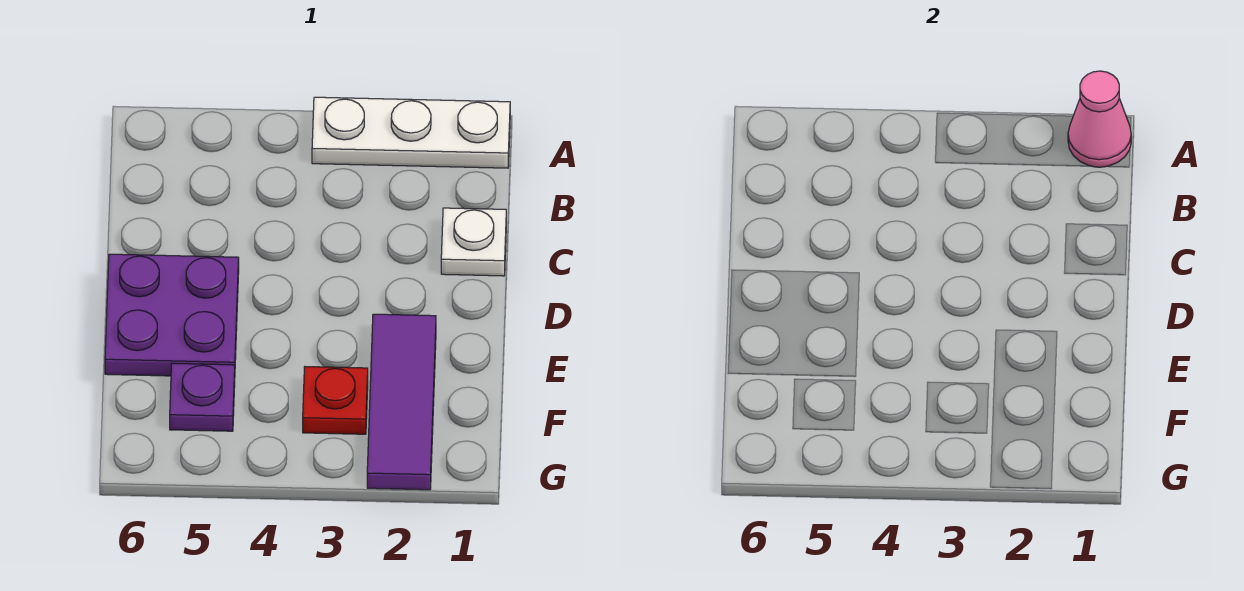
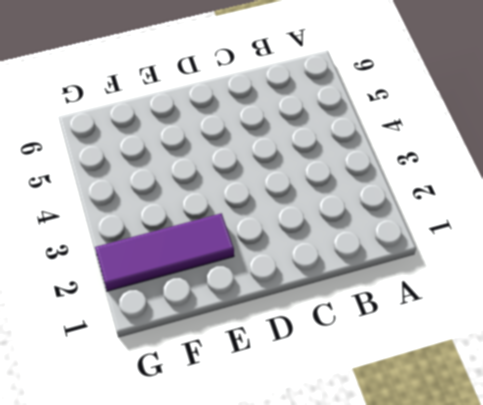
none -> white plate A1:A3 level 1
none -> white plate C1 level 1

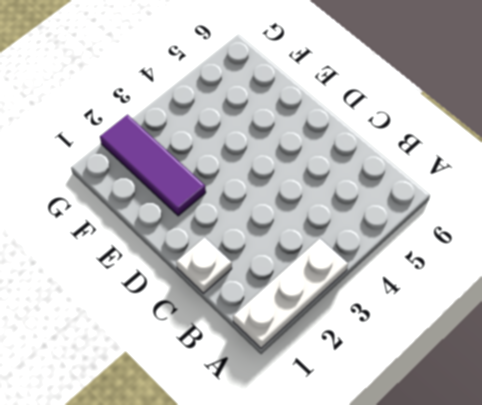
none -> purple plate D5:E6 level 1
none -> red plate F3 level 1

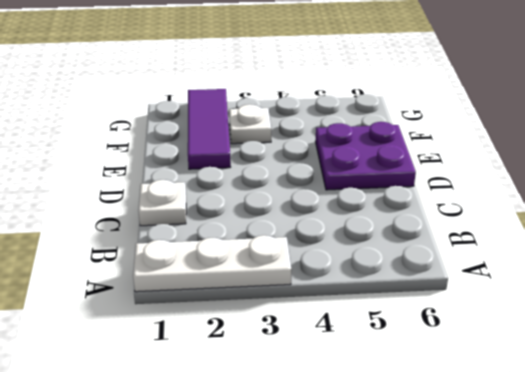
white plate F3 level 1 -> red plate F3 level 1
none -> purple plate F5 level 1
none -> pink cone A1 level 2

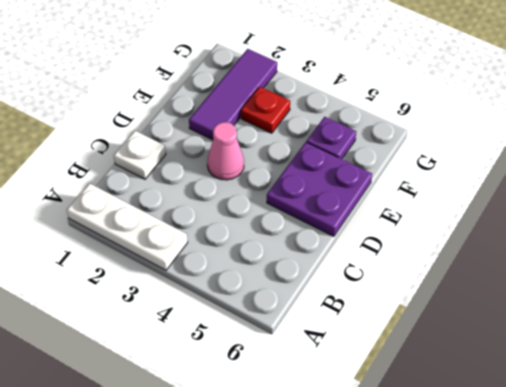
pink cone D3 level 1 -> pink cone A1 level 2

